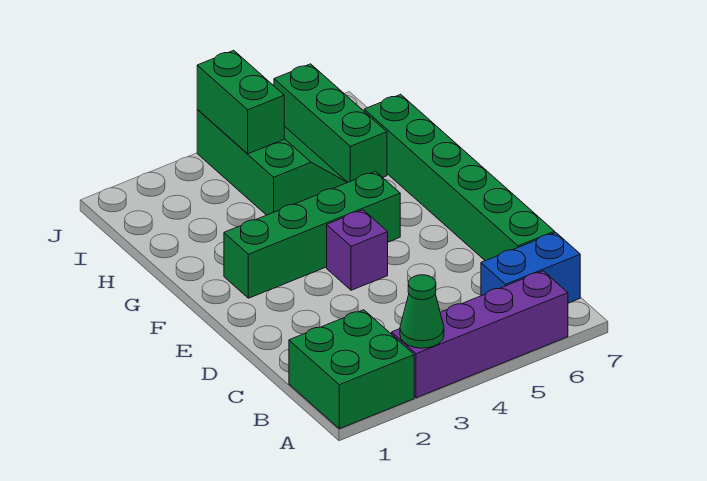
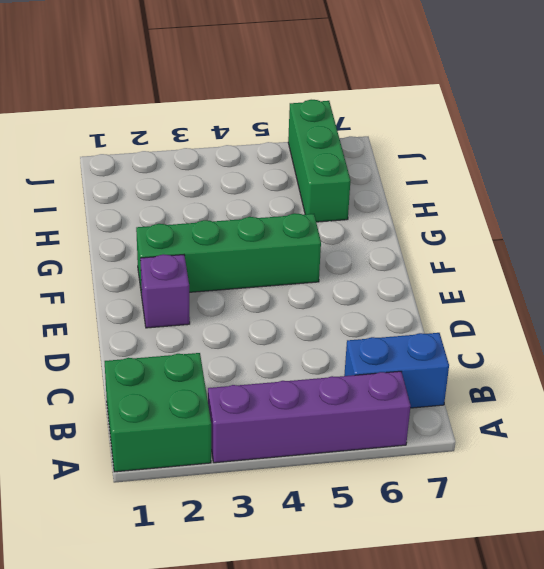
purple brick E2 level 1 -> purple brick E4 level 1
none -> green brick C7:H7 level 1
none -> green slope H4:J5 level 1 top 4

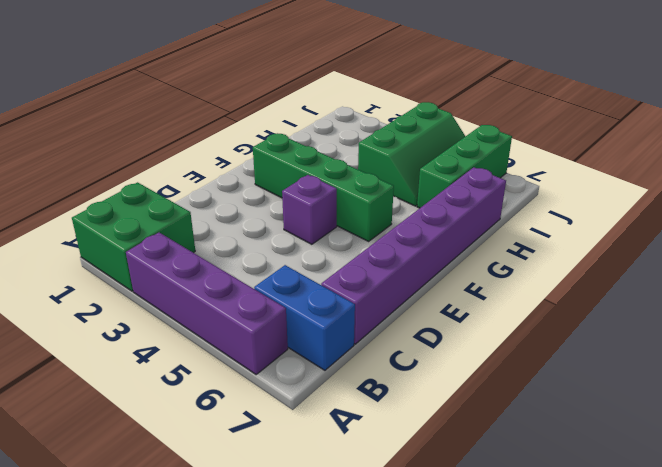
purple brick C7:H7 level 1 -> green brick C7:H7 level 1
none -> green cone A3 level 2
none -> green brick I4:J4 level 2

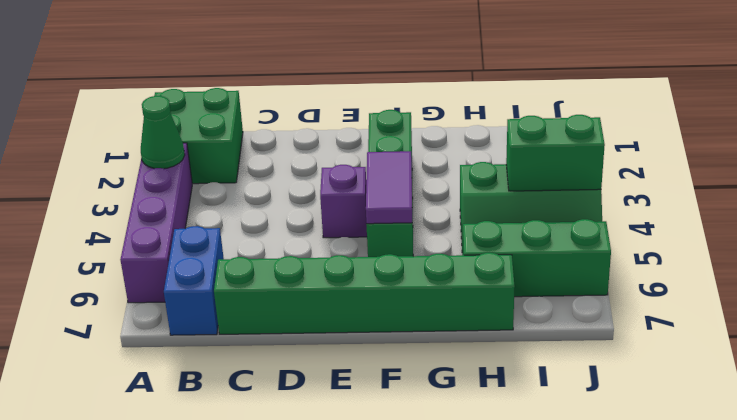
purple tile F4:F5 level 2 -> none

